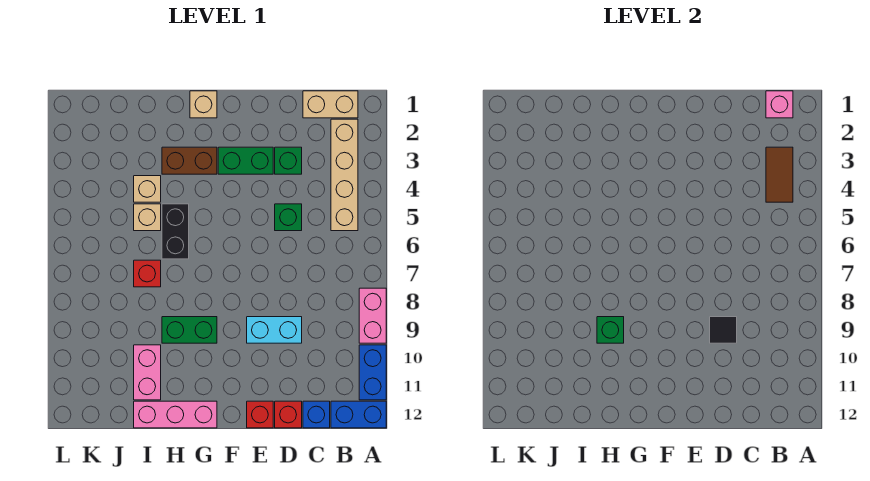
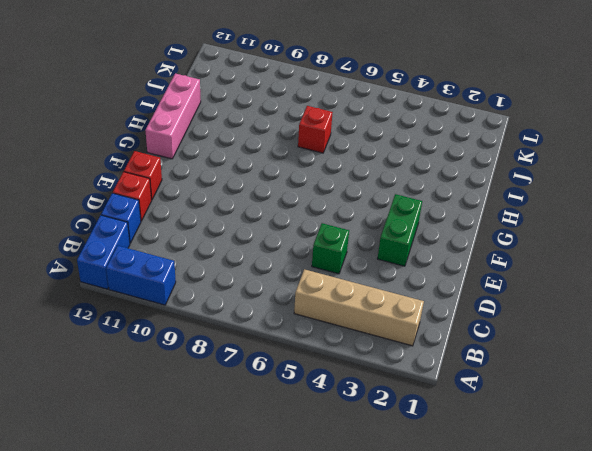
none -> pink brick A8:A9 level 1
none -> tan brick B1:C1 level 1
none -> green brick D3 level 1

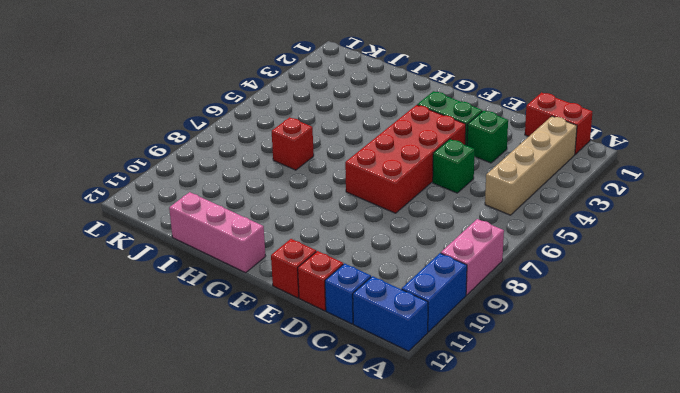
red brick B1:C1 level 1 -> tan brick B1:C1 level 1
red brick E4:F7 level 1 -> none
none -> cyan brick D9:E9 level 1
none -> tan brick G1 level 1
none -> brown brick G3:H3 level 1

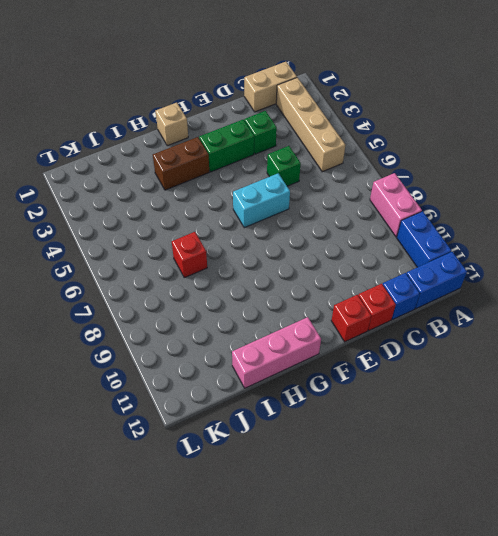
cyan brick E6:F6 level 1 -> cyan brick D9:E9 level 1
none -> green brick G9:H9 level 1
none -> black brick H5:H6 level 1
none -> tan brick I4 level 1

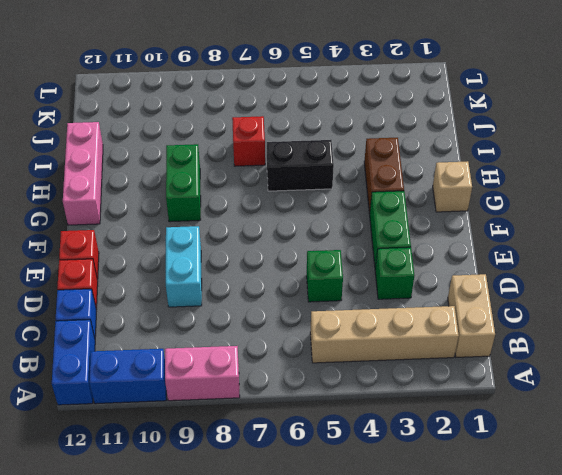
none -> tan brick I4 level 1
none -> tan brick I5 level 1
none -> pink brick I10:I11 level 1

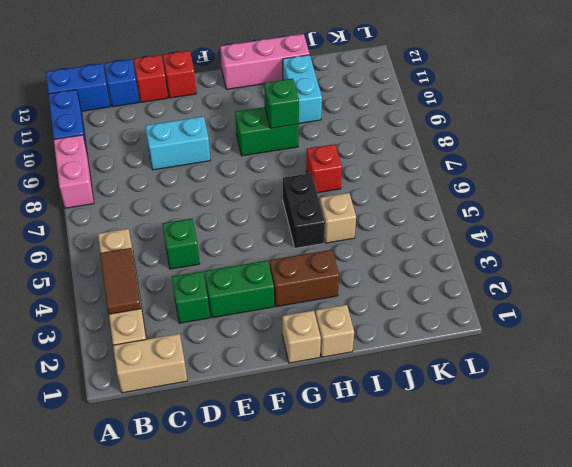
tan brick H1 level 1 -> tan brick I4 level 1
cyan brick I10:I11 level 1 -> pink brick I10:I11 level 1
none -> pink brick B1 level 2
none -> black tile D9 level 2

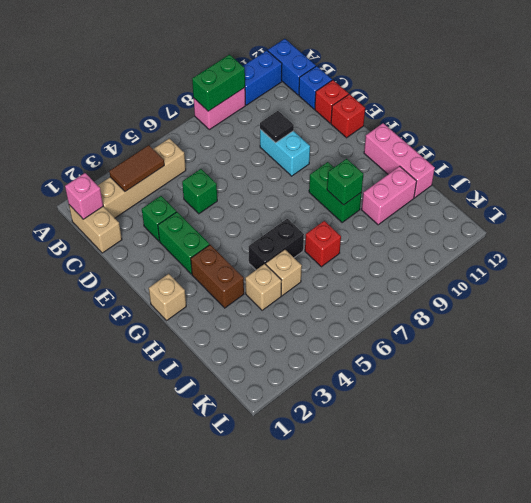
green brick A8:A9 level 2 -> none

